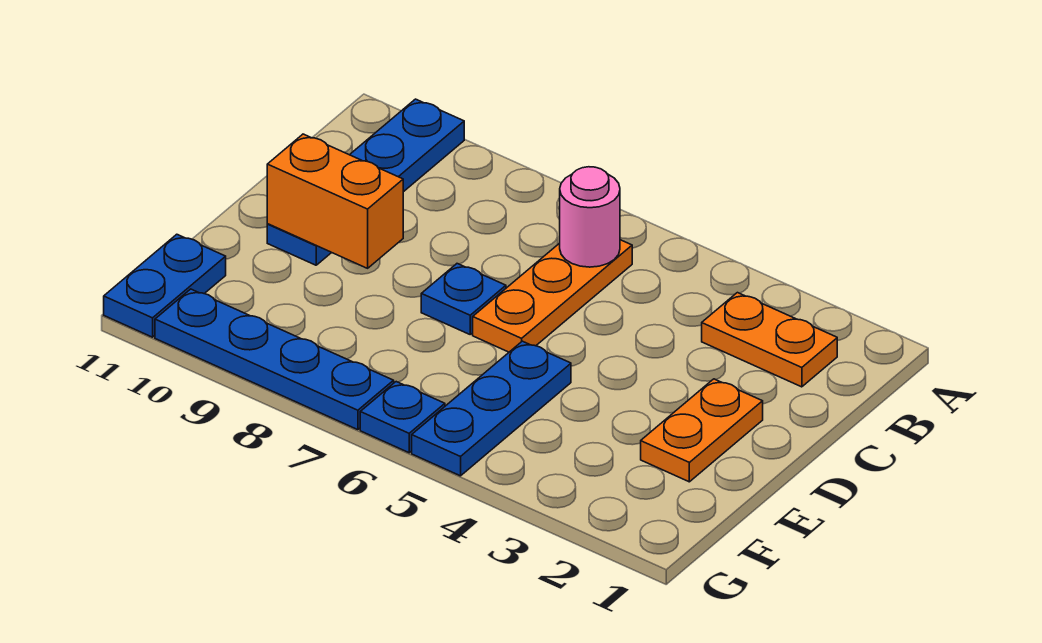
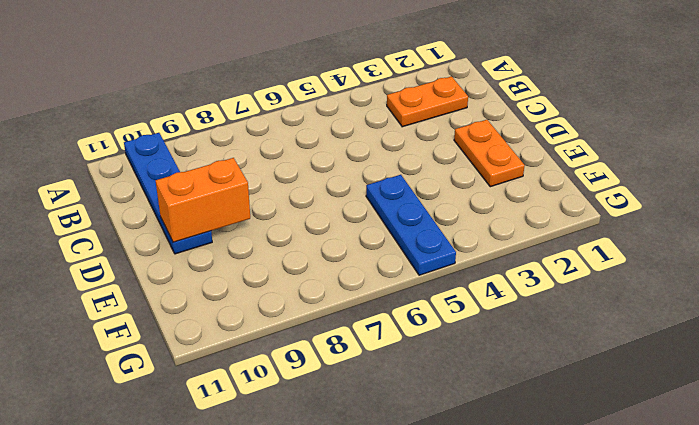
none -> orange plate B6:D6 level 1
none -> blue plate D7 level 1

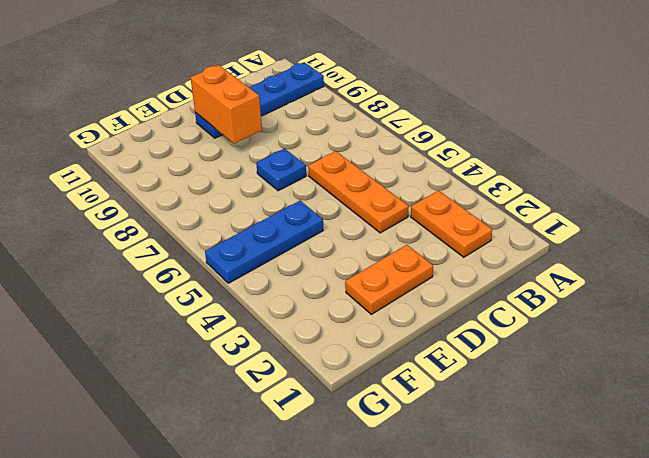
orange plate C4:C6 level 1 -> orange plate B6:D6 level 1
none -> blue plate F11:G11 level 1
none -> blue plate G6 level 1

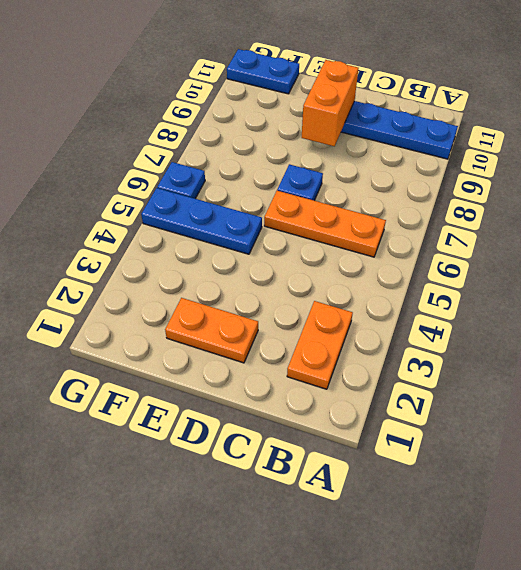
none -> blue plate G7:G10 level 1
none -> pink round brick B6 level 2

